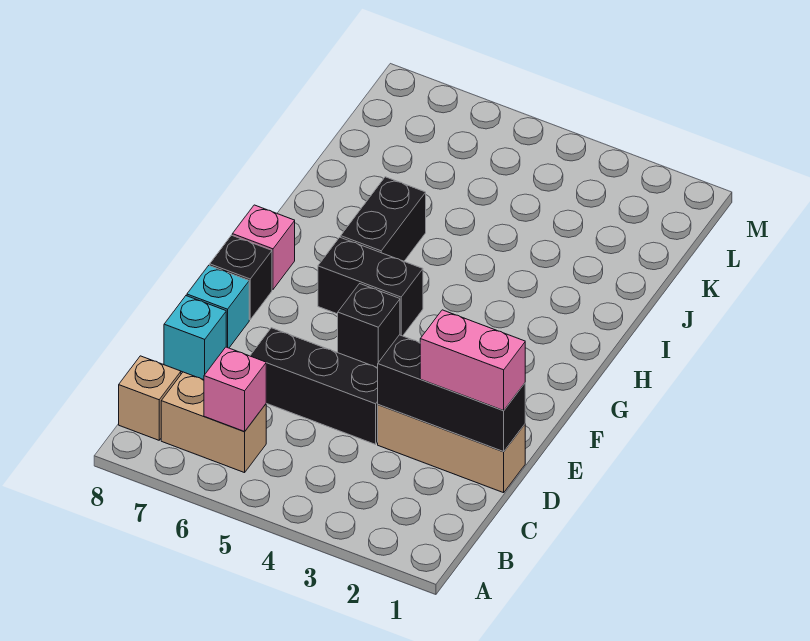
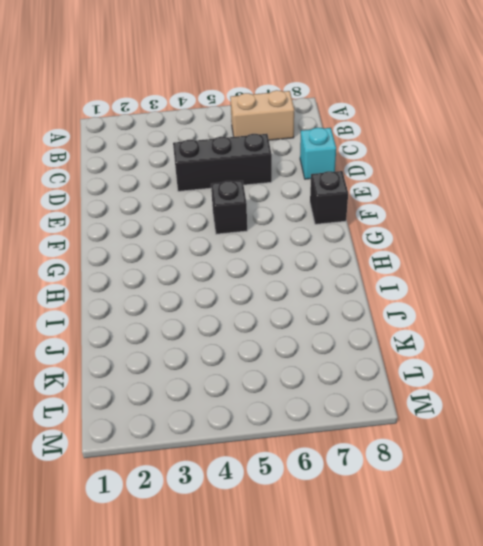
none -> tan brick B8 level 1
none -> tan brick D1:D3 level 1
none -> cyan brick E8 level 1

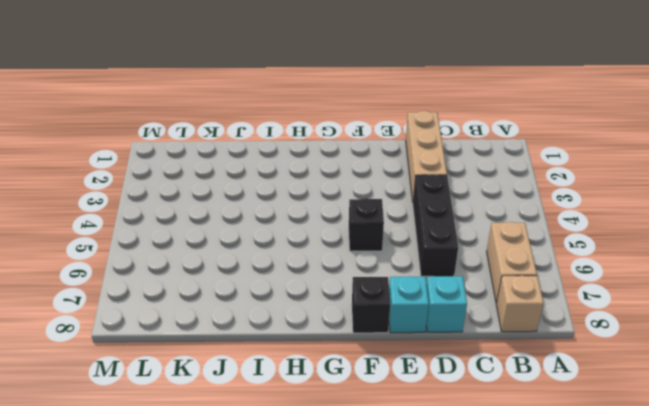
none -> black brick G5:G6 level 1
none -> pink brick G8 level 1
none -> black brick H6:I6 level 1

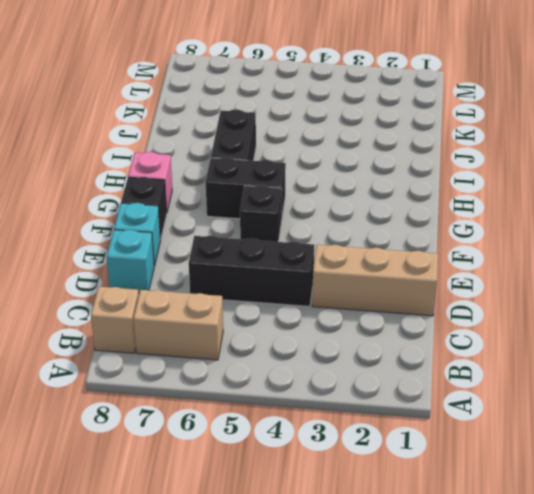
none -> pink brick B6 level 2
none -> black brick D1:D3 level 2
none -> pink brick D1:D2 level 3

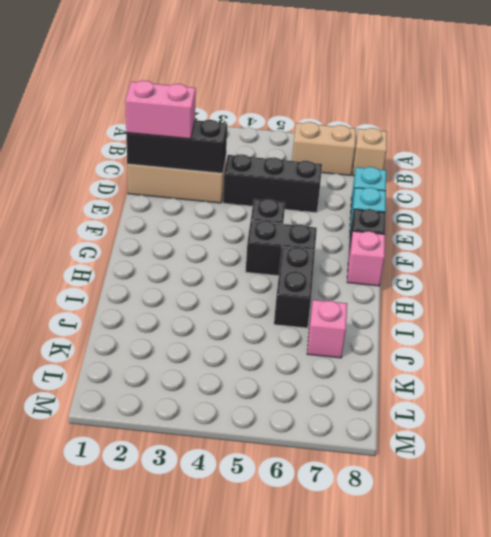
pink brick J7 level 1 -> pink brick B6 level 2

